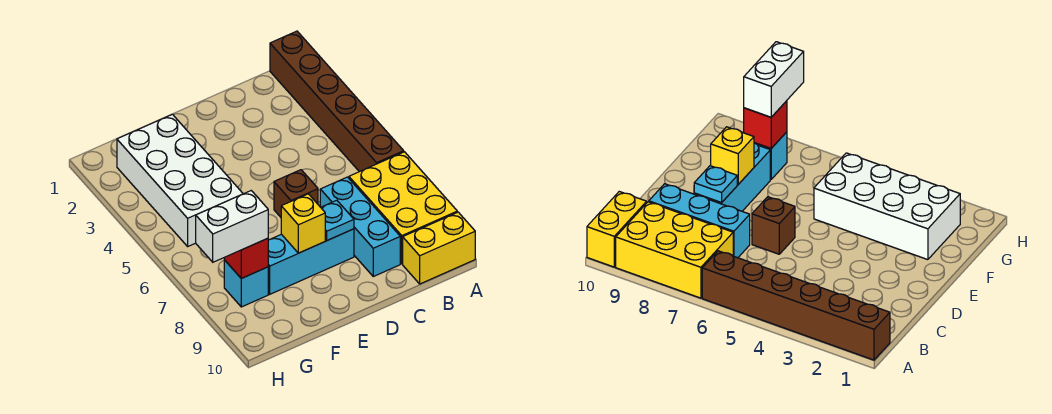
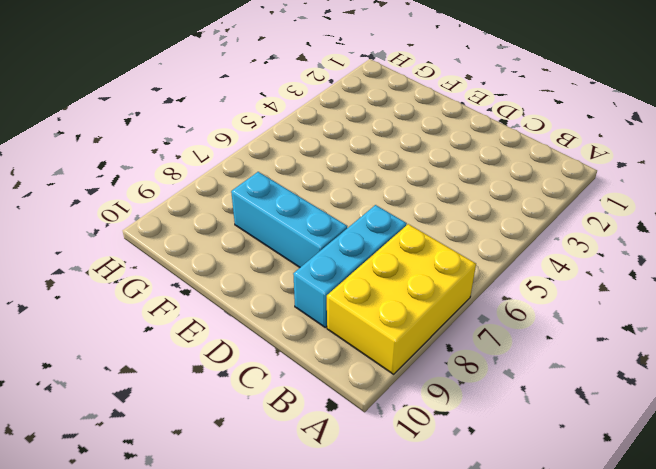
none -> brown brick A1:A6 level 1
none -> yellow brick A10:B10 level 1
none -> brown brick D6 level 1

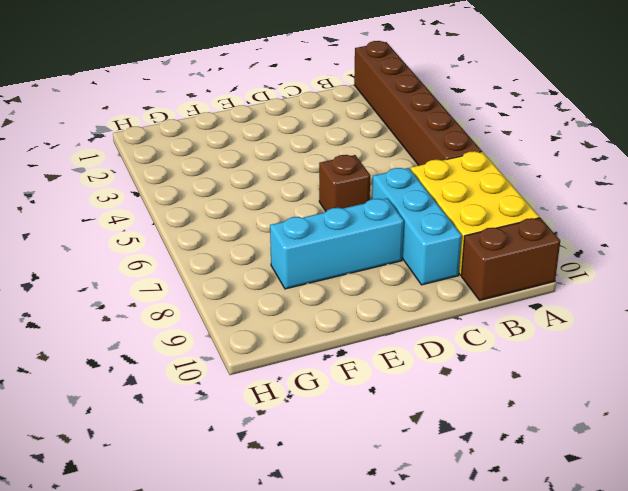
brown brick A10:B10 level 1 -> yellow brick A10:B10 level 1
none -> white brick F2:G5 level 1
none -> cyan brick G8 level 1
none -> cyan plate D8 level 2

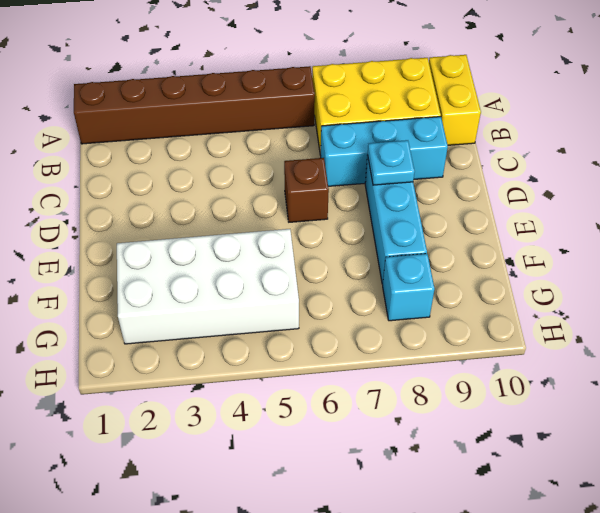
none -> yellow brick E8 level 2
none -> red brick G8 level 2
none -> white brick G8:H8 level 3

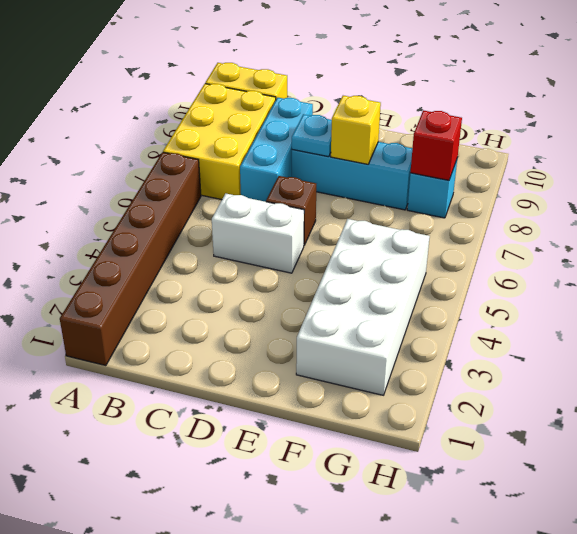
white brick C5:D5 level 1 -> white brick G8:H8 level 3

